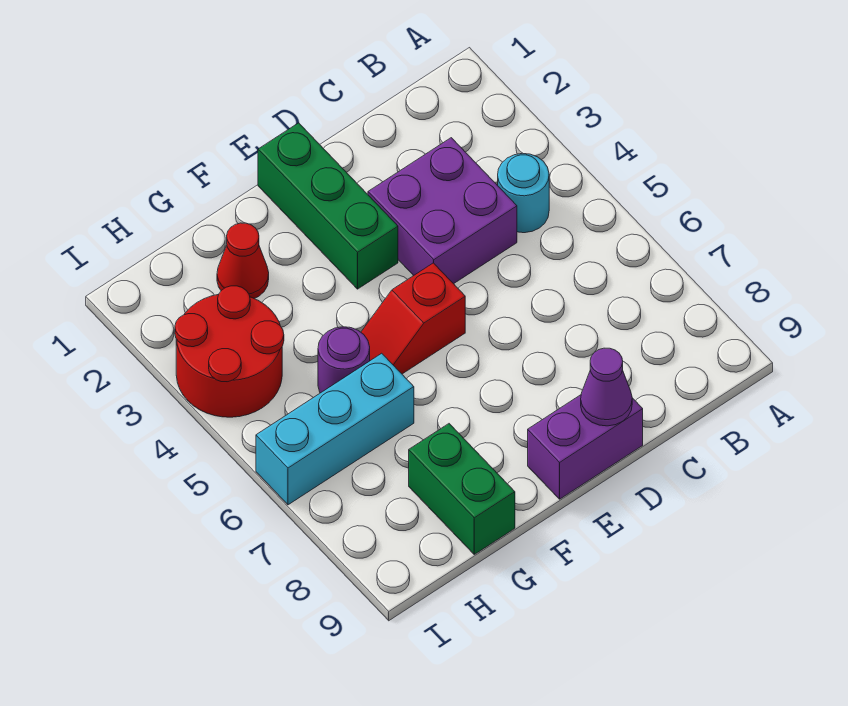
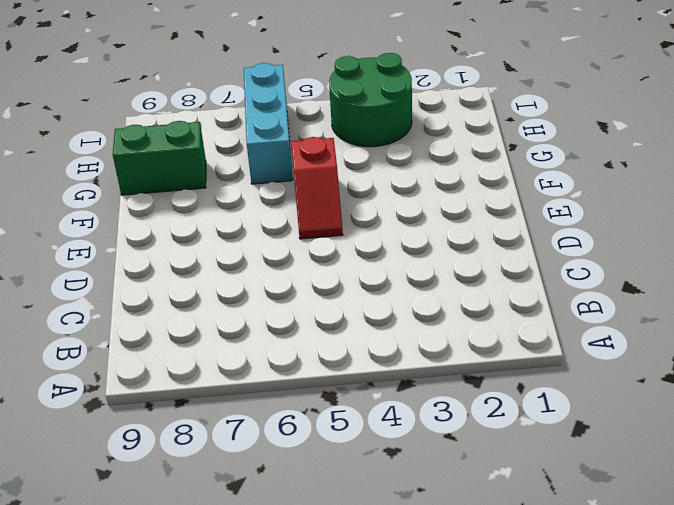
red slope E5:F5 level 1 top F -> red slope E5:F5 level 1 top E
green round brick H3:I4 level 1 -> red round brick H3:I4 level 1
none -> cyan round brick B4 level 1
none -> purple brick C3:D4 level 1

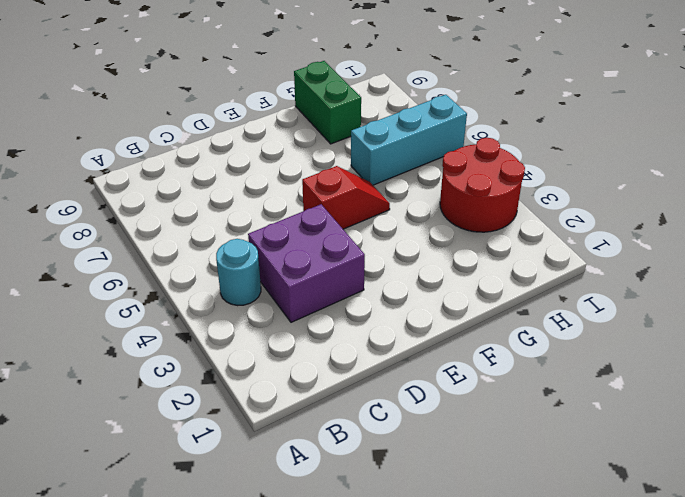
none -> purple brick D9:E9 level 1
none -> green brick E1:E3 level 1

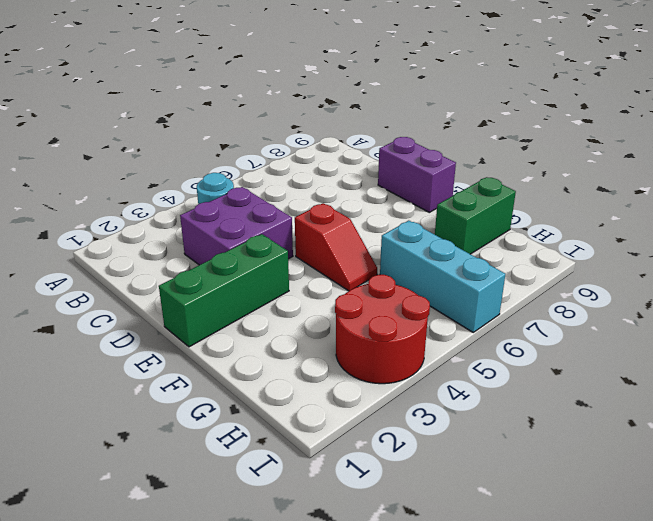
none -> red cone G2 level 1
none -> purple round brick G5 level 1

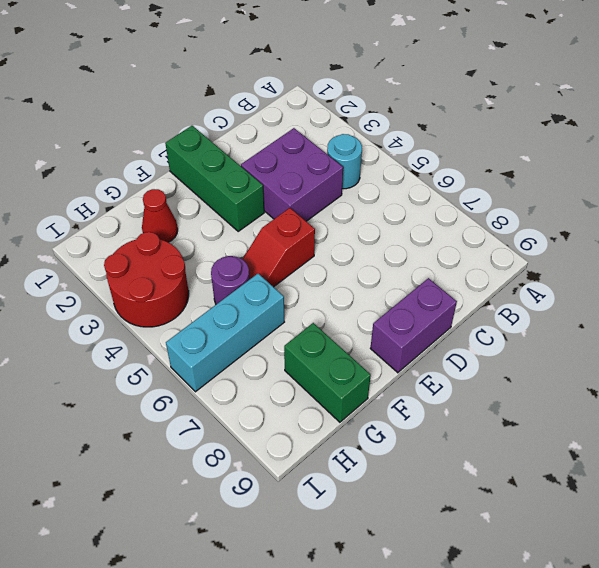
none -> purple cone D9 level 2

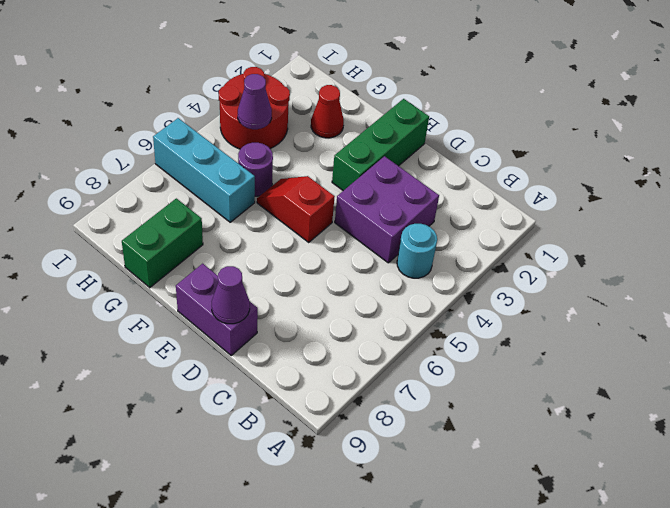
purple cone H4 level 2 -> none

